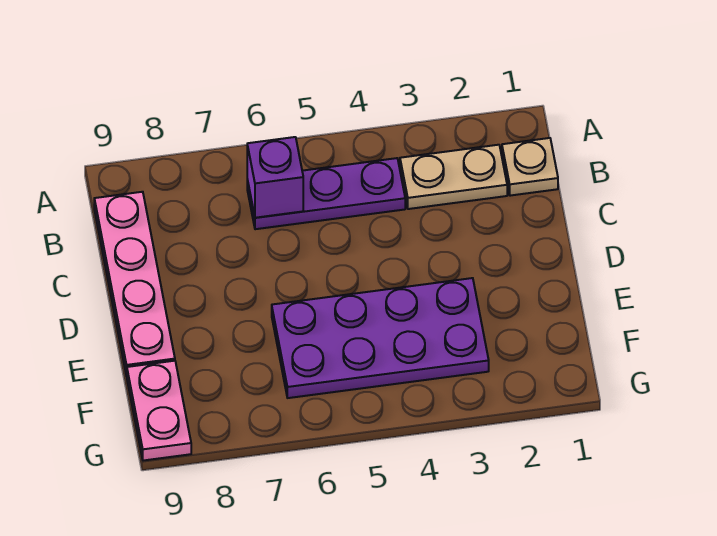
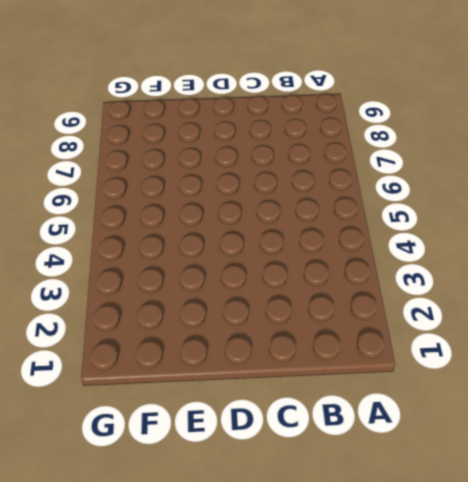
none -> tan plate B1 level 1
none -> tan plate B2:B3 level 1

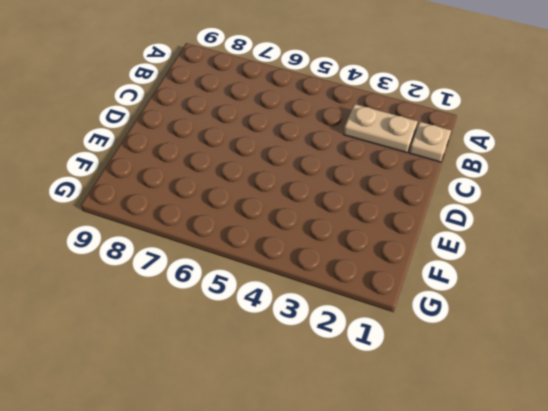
none -> purple plate B4:B6 level 1
none -> pink plate B9:E9 level 1

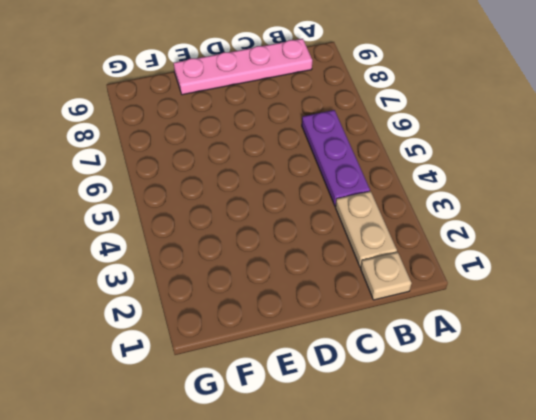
none -> purple plate E3:F6 level 1
none -> pink plate F9:G9 level 1

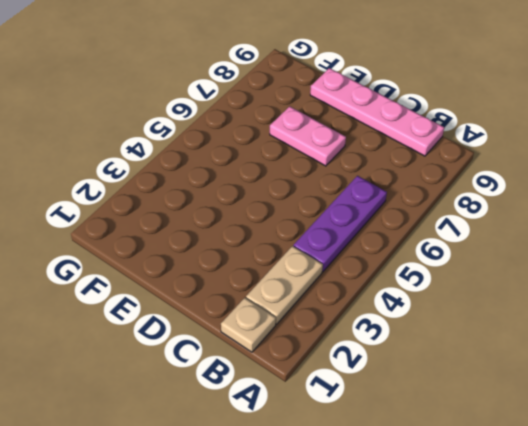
pink plate D7:E7 level 1 -> pink plate F9:G9 level 1
none -> purple plate E3:F6 level 1
none -> purple brick B6 level 2

